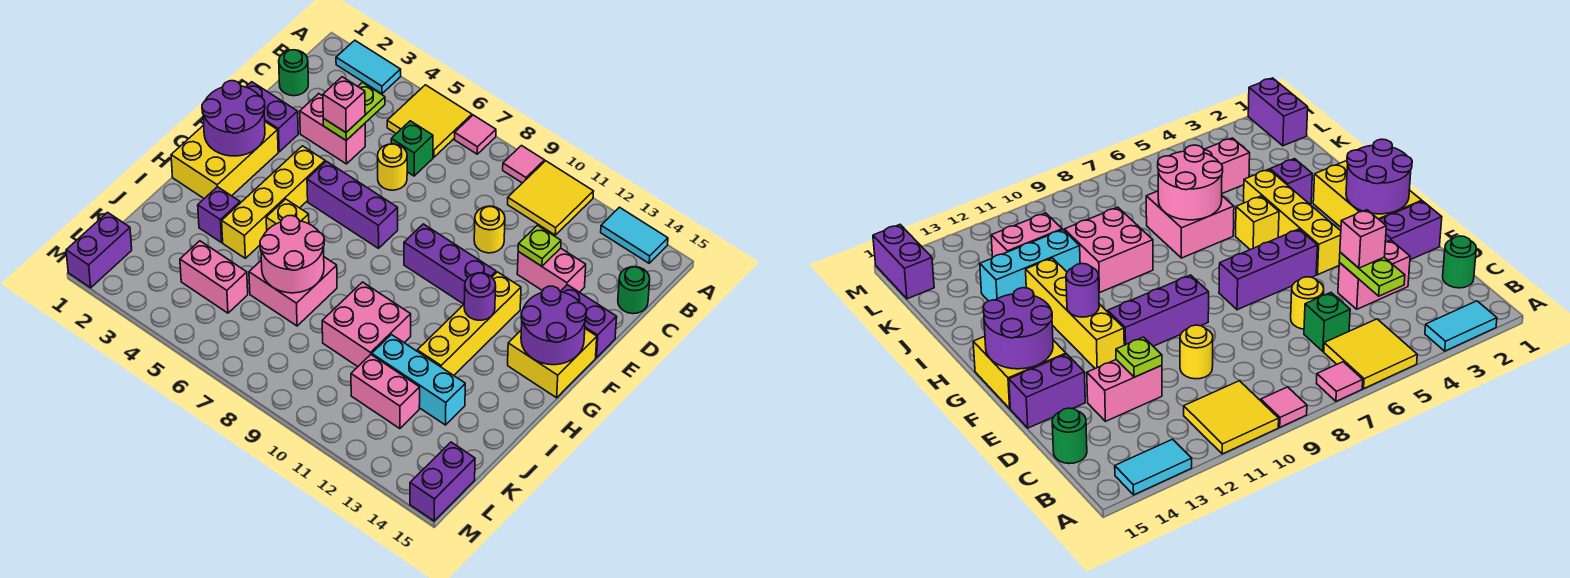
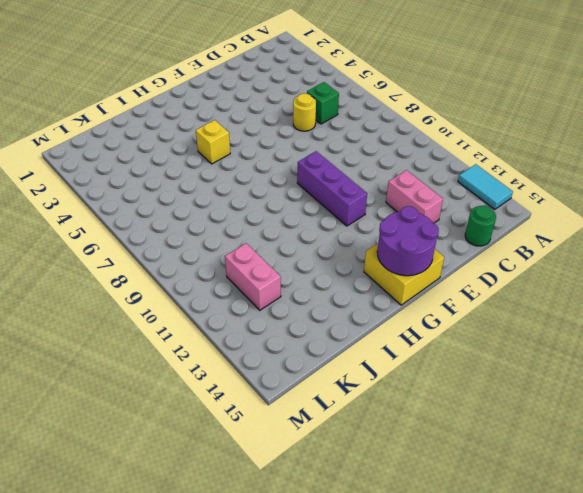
none -> cyan tile A2:A3 level 1
none -> yellow tile A5:B6 level 1
none -> pink tile A7 level 1
none -> pink tile A9 level 1

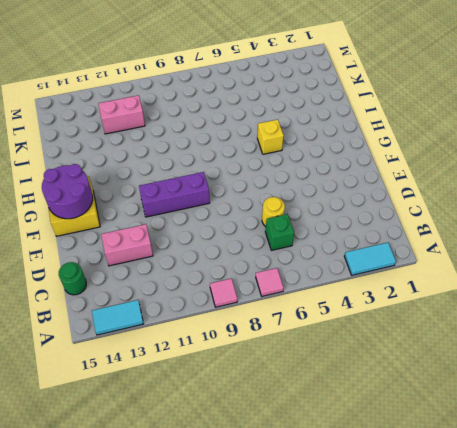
none -> yellow tile A5:B6 level 1
none -> yellow tile A10:B11 level 1
none -> green round brick C1 level 1
none -> pink brick D3:D4 level 1

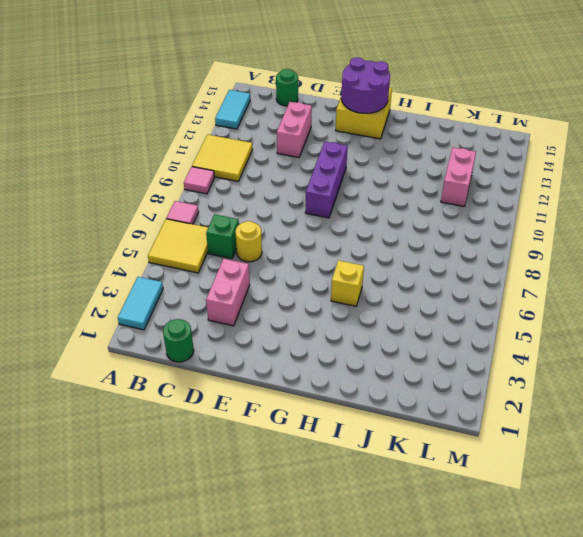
none -> yellow round brick D10 level 1
none -> purple brick E1:E2 level 1
none -> purple brick E14:E15 level 1
none -> yellow brick F1:H2 level 1

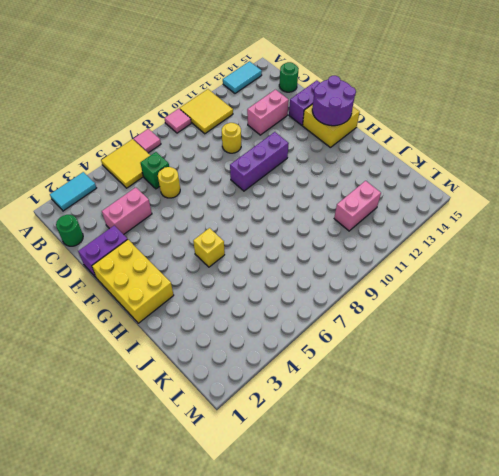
none -> yellow brick F4:I4 level 1
none -> purple brick F5:F7 level 1
none -> yellow brick F12:I12 level 1
none -> purple brick I3 level 1

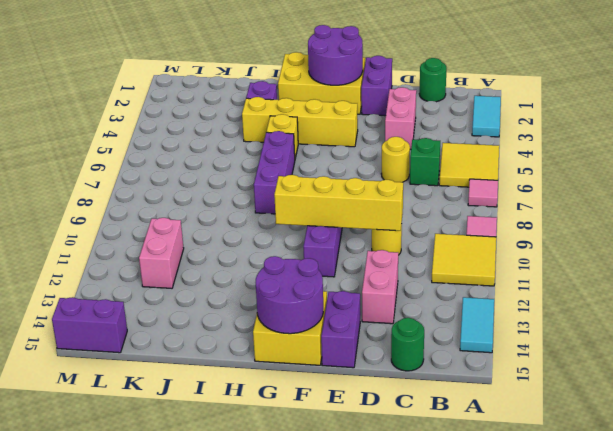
yellow brick D10:G10 level 2 -> yellow brick F12:I12 level 1
purple brick H6:H8 level 1 -> purple brick F5:F7 level 1
none -> pink brick I6:J7 level 1
none -> pink brick I9:J10 level 1
none -> cyan brick J11:J13 level 1
none -> pink brick K4:K5 level 1

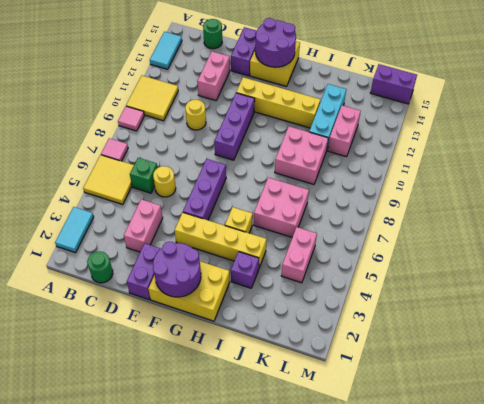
none -> purple brick L1:M1 level 1
none -> lime plate C4:D4 level 2
none -> lime plate D12 level 2
none -> purple round brick G12 level 2

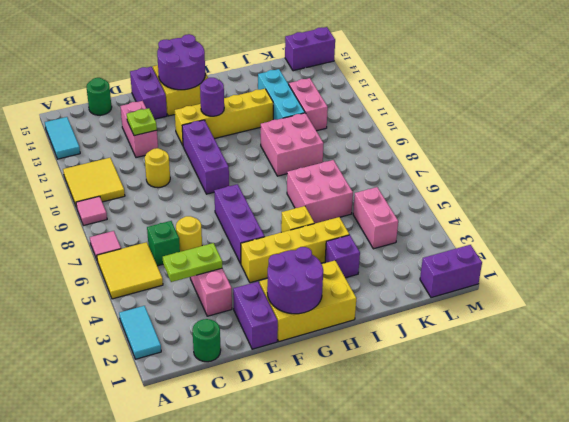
none -> pink round brick I6:J7 level 2
none -> pink brick D4 level 3

